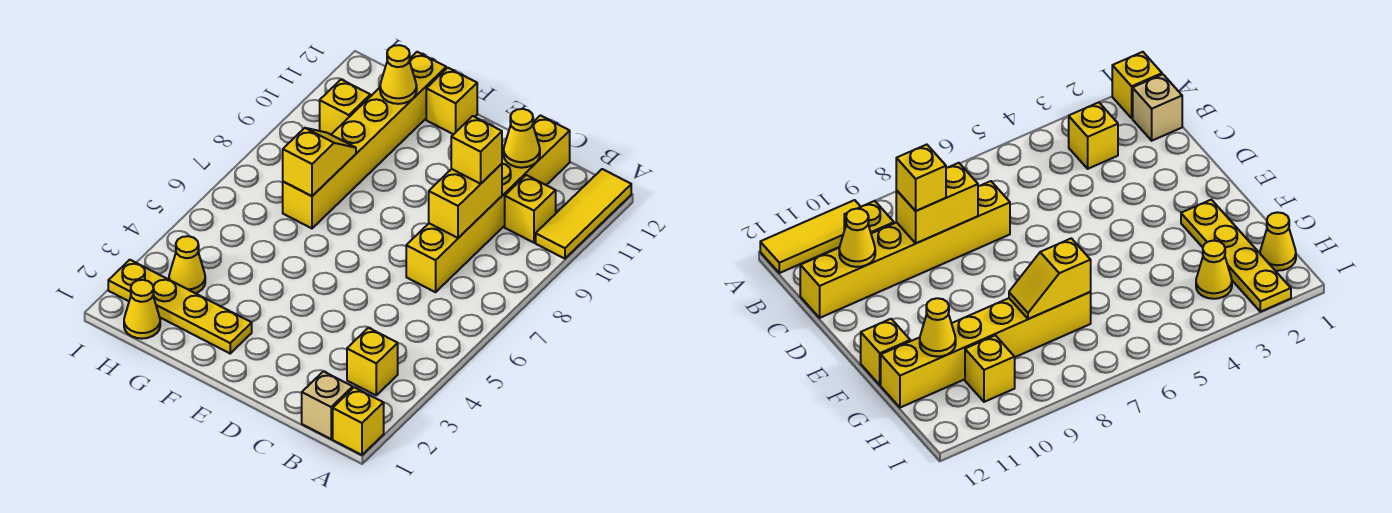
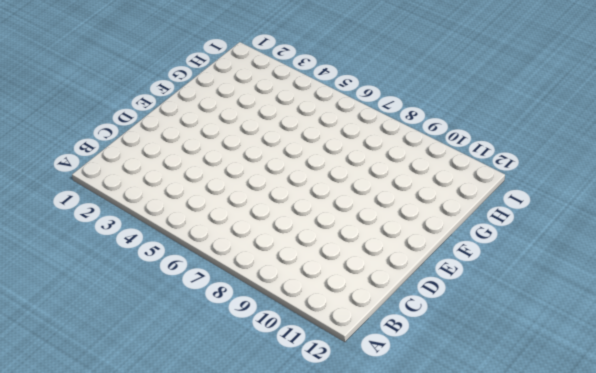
none -> yellow brick A1 level 1
none -> yellow tile A10:A12 level 1
none -> tan brick B1 level 1

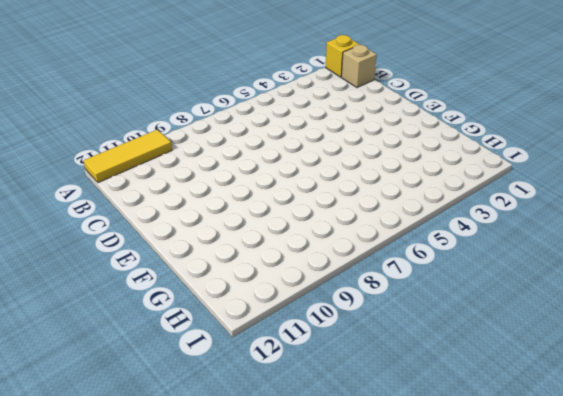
none -> yellow brick B3 level 1
none -> yellow brick B10 level 1
none -> yellow brick C7:C12 level 1

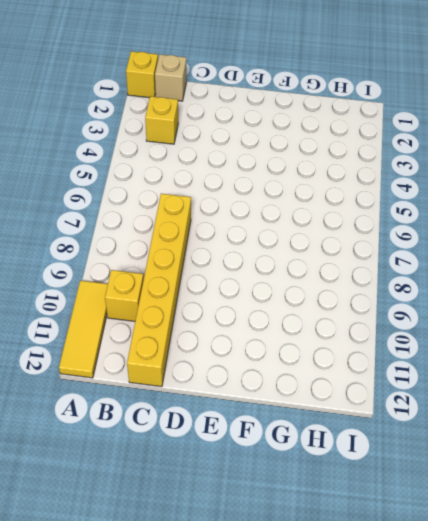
none -> yellow plate F2:I2 level 1
none -> yellow brick F12 level 1
none -> yellow brick G7:G12 level 1

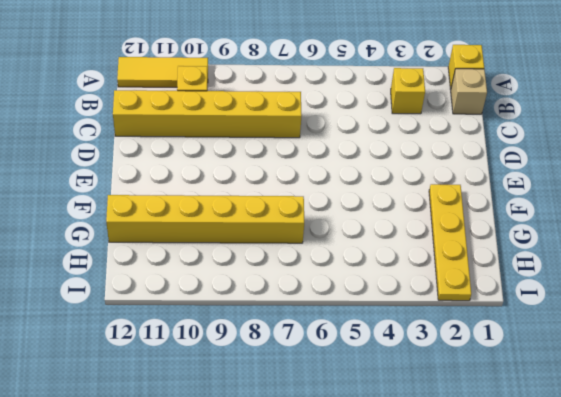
none -> yellow brick F12 level 1
none -> yellow cone H1 level 1
none -> yellow cone H3 level 1

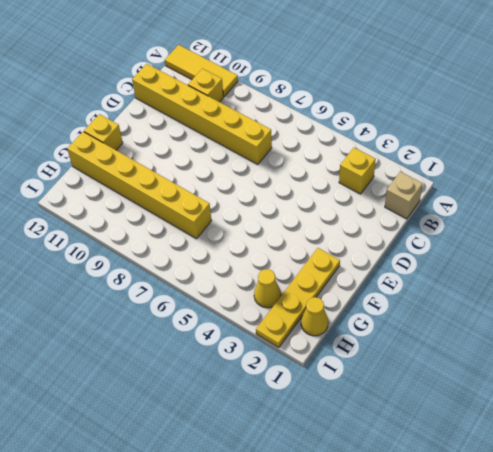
none -> yellow brick A1 level 1
none -> yellow brick H10 level 1
none -> yellow brick C8:C9 level 2

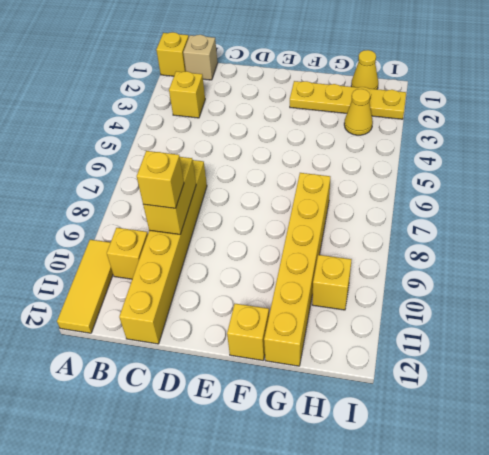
none -> yellow cone C11 level 2
none -> yellow slope G7:G8 level 2 top 7
none -> yellow cone G11 level 2

